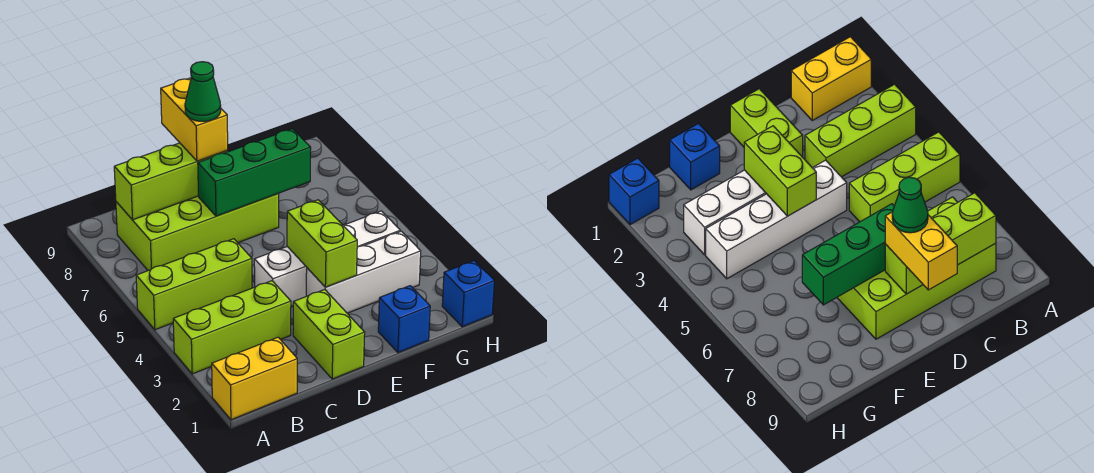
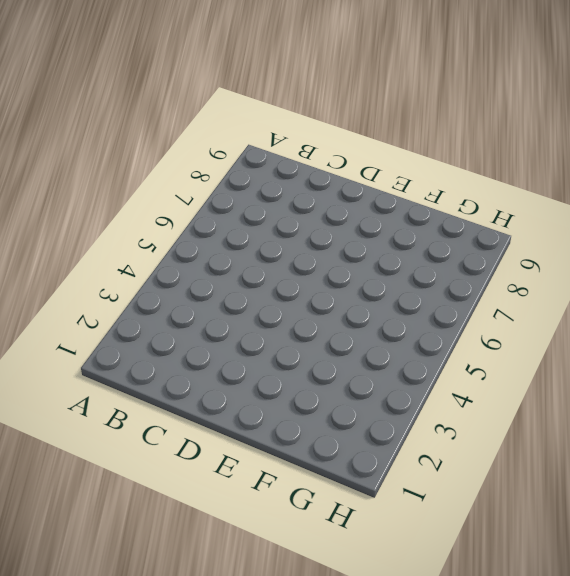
none -> yellow brick A1:B1 level 1
none -> lime brick A3:C3 level 1
none -> lime brick A5:C5 level 1

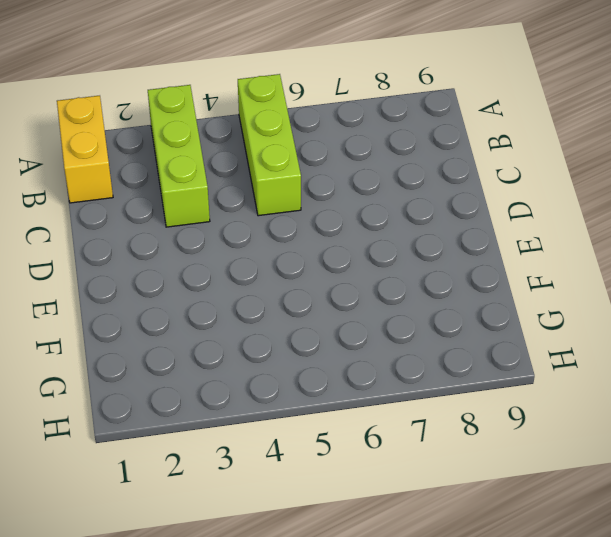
none -> lime brick B7:E8 level 1
none -> lime brick D1:D2 level 1
none -> white brick D4:G4 level 1

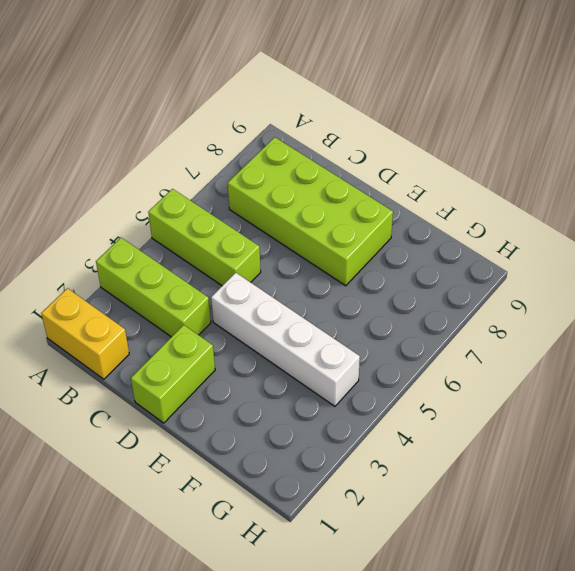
none -> white brick E3:G3 level 1
none -> blue brick F1 level 1
none -> blue brick H1 level 1

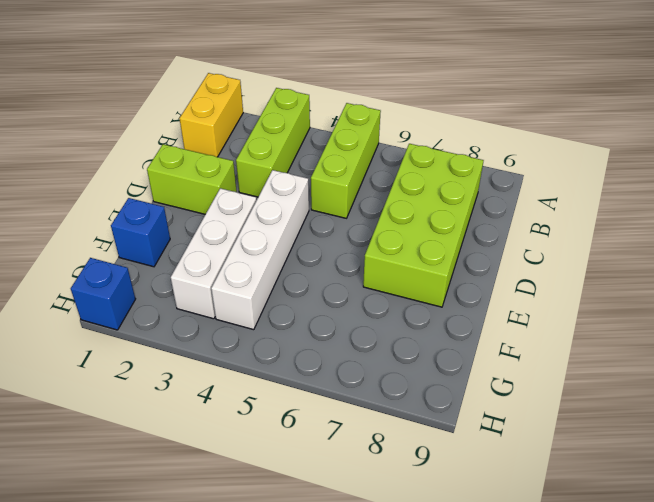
none -> lime brick B8:D8 level 2
none -> green brick D7:F7 level 2
none -> lime brick E3:E4 level 2

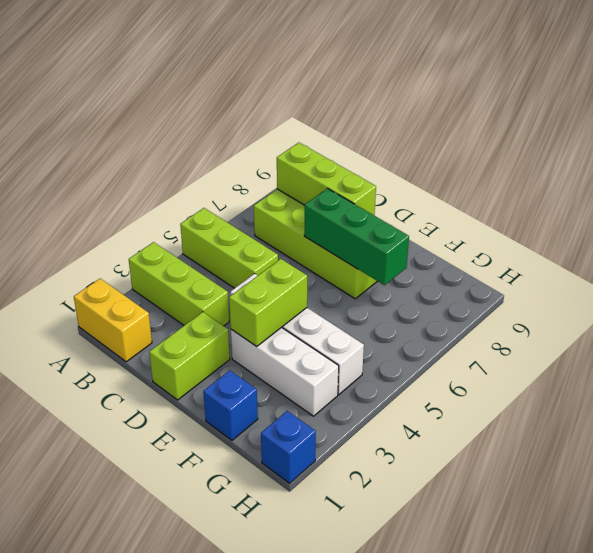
none -> yellow brick D8:D9 level 3
none -> green cone D8 level 4

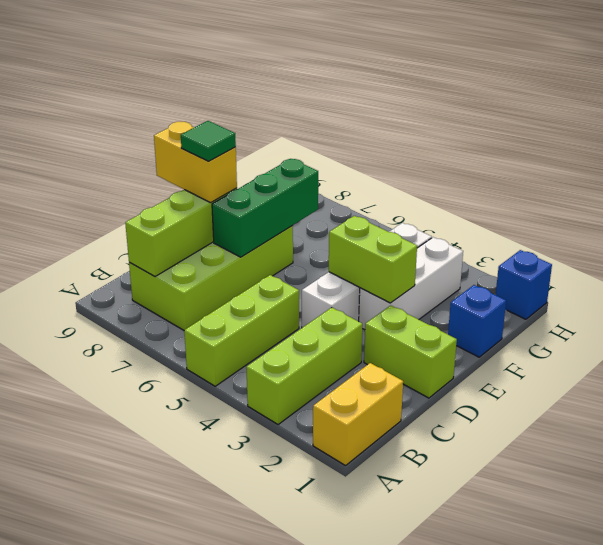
green tile D8 level 4 -> green cone D8 level 4

